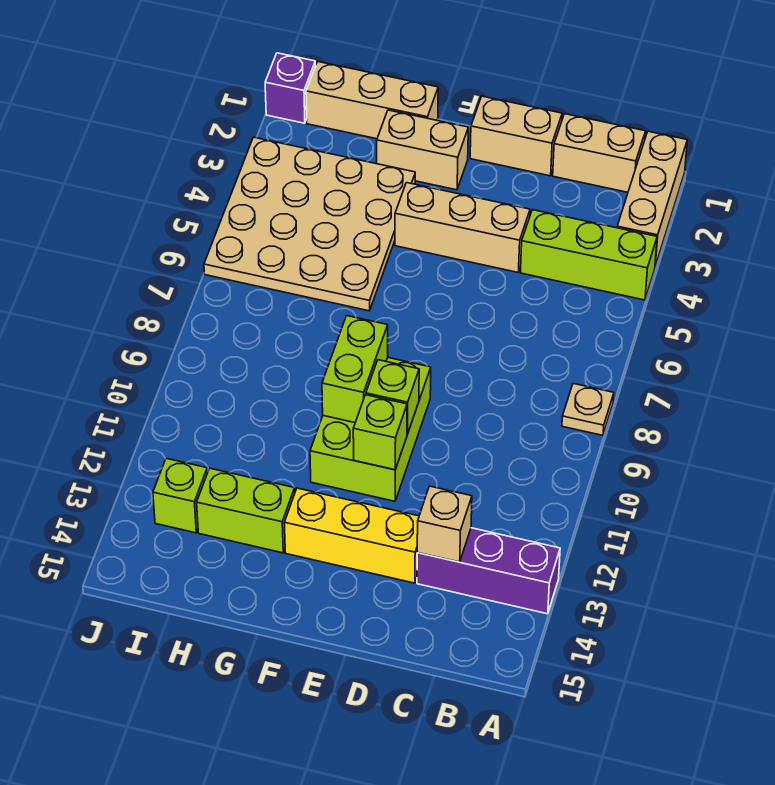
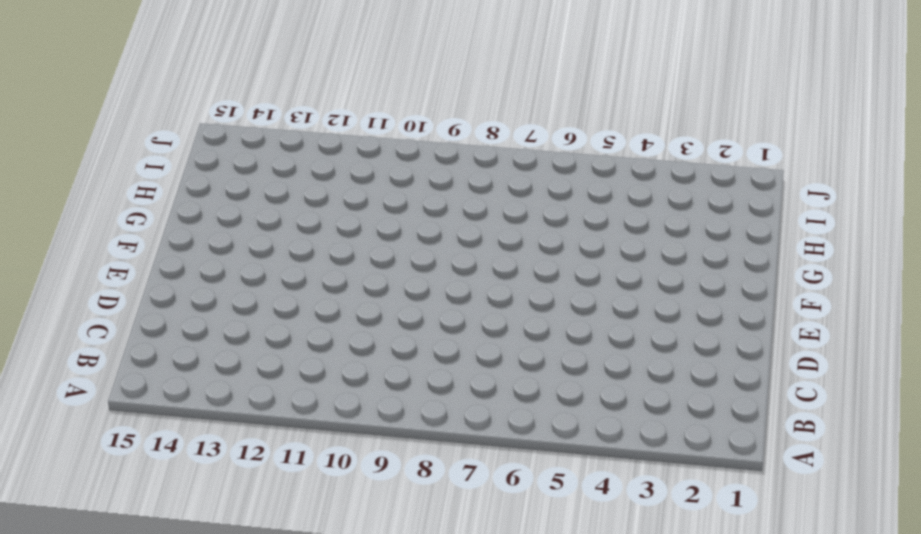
none -> tan brick A1:A3 level 1
none -> lime brick A4:C4 level 1
none -> tan plate A8 level 1

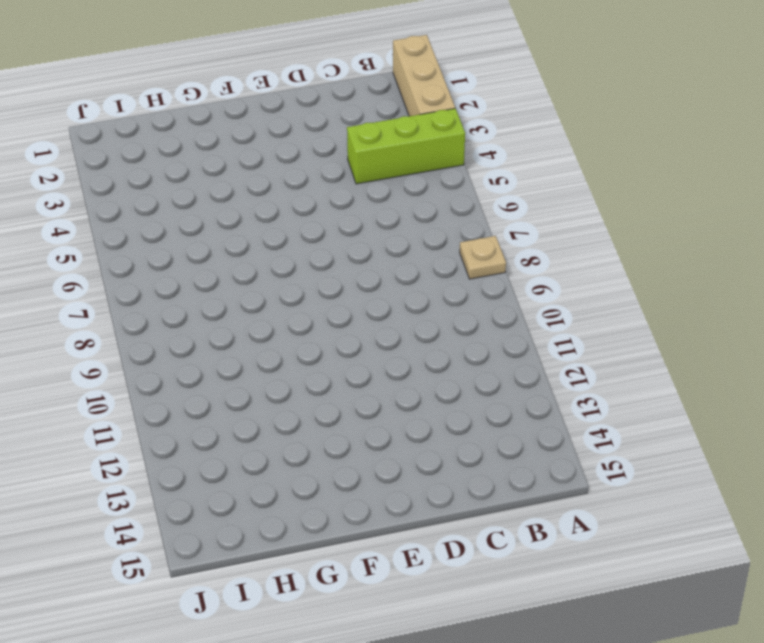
none -> purple brick A13:C13 level 1
none -> tan brick B1:C1 level 1
none -> tan brick D1:E1 level 1

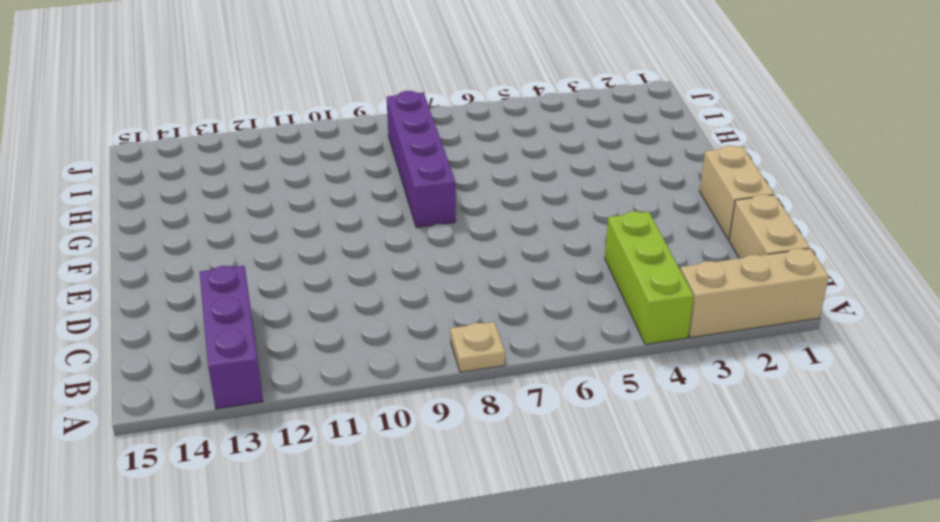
purple brick F8:I8 level 1 -> none
none -> tan brick D4:F4 level 1
none -> yellow brick D13:F13 level 1
none -> lime brick E9:F11 level 1

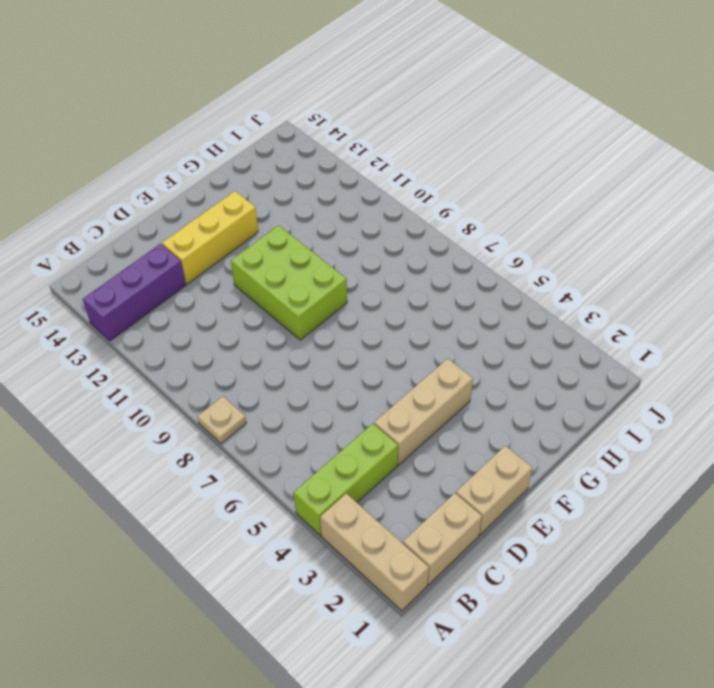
none -> tan brick F2:G2 level 1
none -> tan brick G1:I1 level 1
none -> tan plate G3:J6 level 1

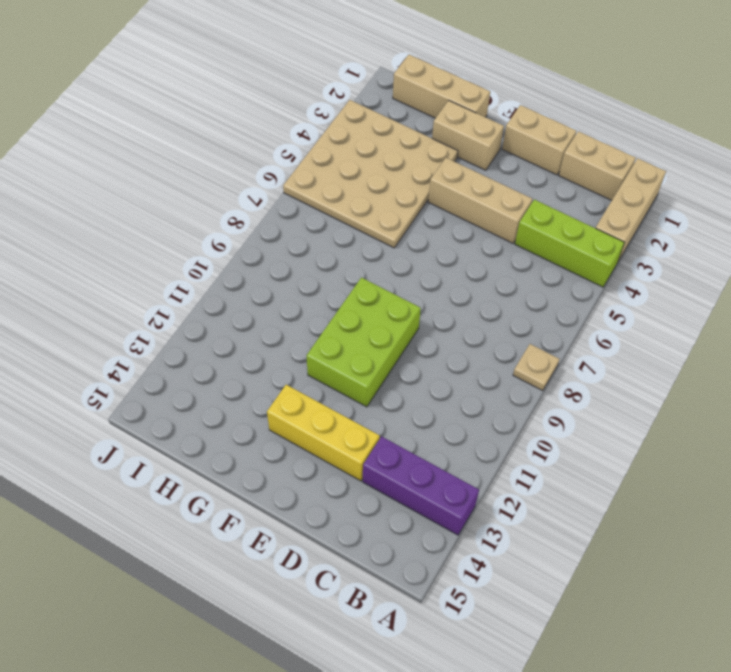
none -> lime brick G13:H13 level 1
none -> lime brick I13 level 1
none -> purple brick J1 level 1

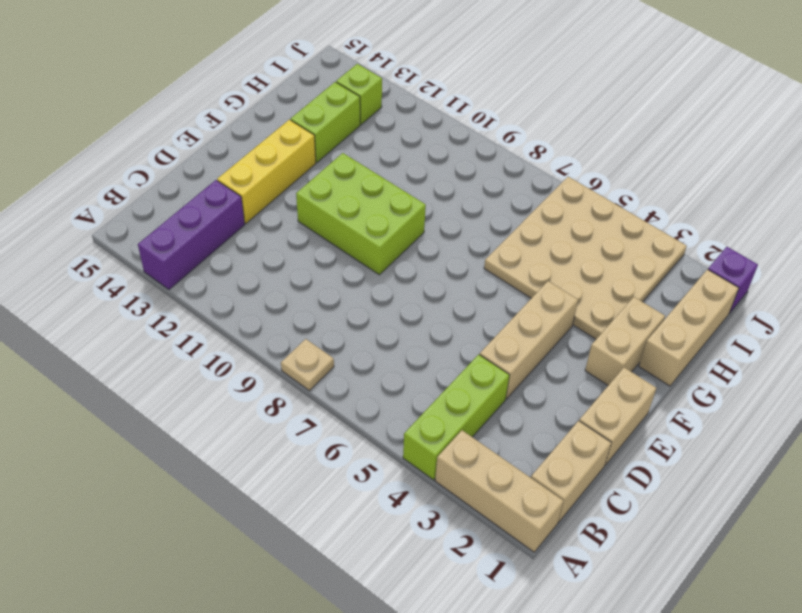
none -> tan brick C13 level 2
none -> lime brick E10 level 2
none -> lime brick E11 level 2

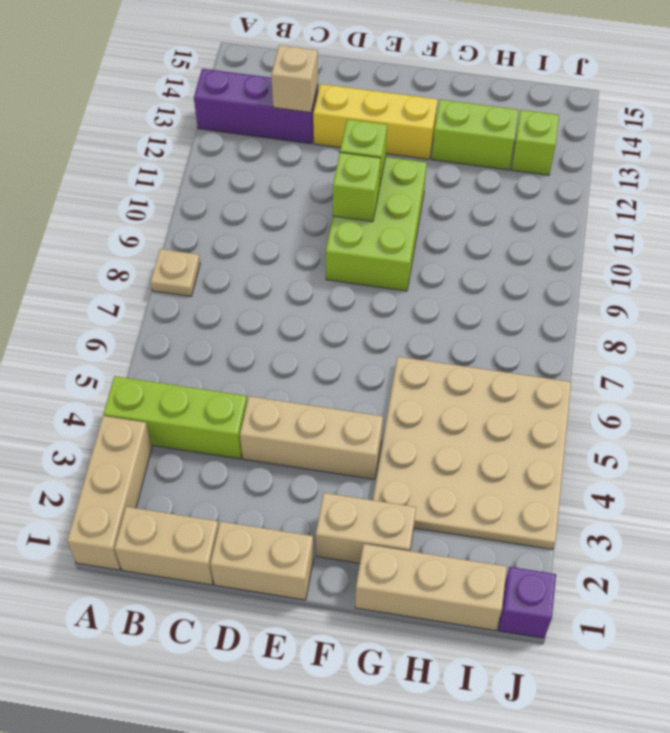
none -> lime brick F9:F10 level 2

